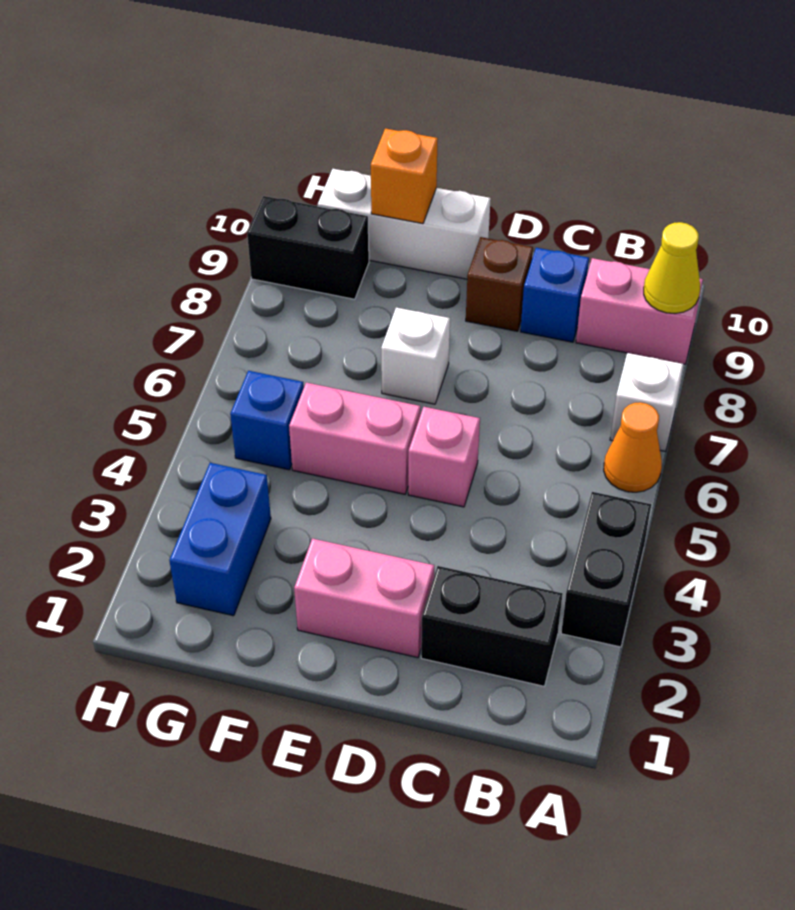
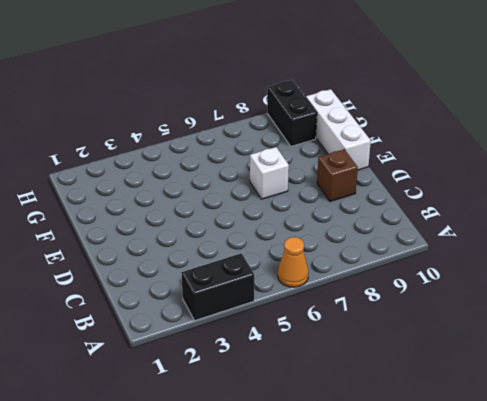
none -> white brick A7 level 1
none -> pink brick A9:B9 level 1
none -> black brick B2:C2 level 1

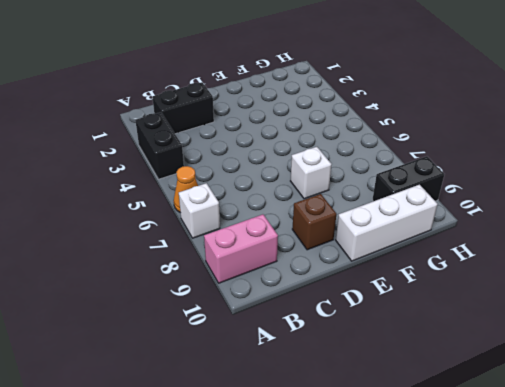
none -> blue brick C9 level 1
none -> pink brick D2:E2 level 1
none -> pink brick D5 level 1

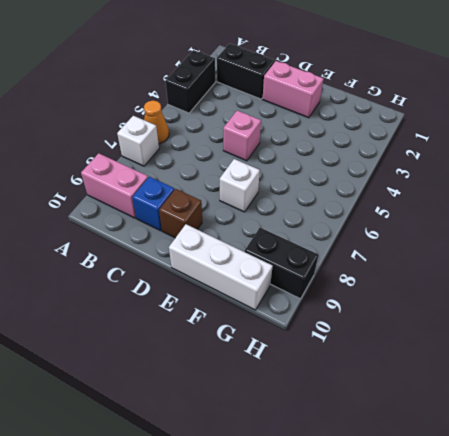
none -> pink brick E5:F5 level 1
none -> blue brick G2:G3 level 1
none -> blue brick G5 level 1

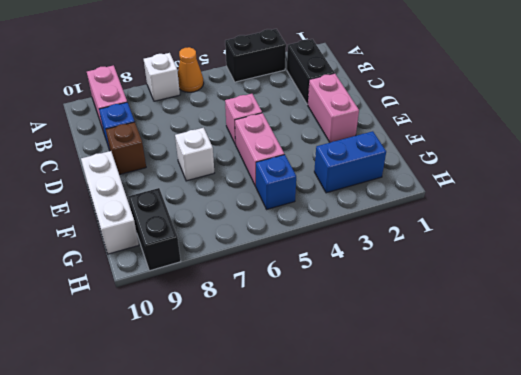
none -> yellow cone A9 level 2
none -> orange brick F10 level 2

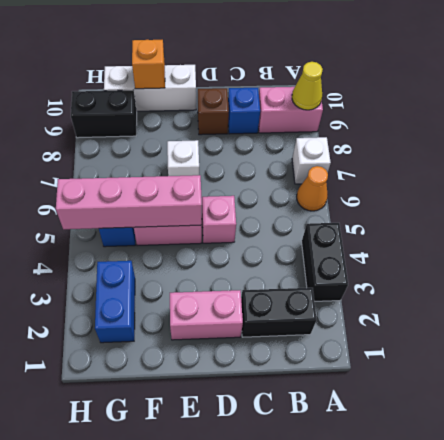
pink brick E5:H5 level 2 -> none

